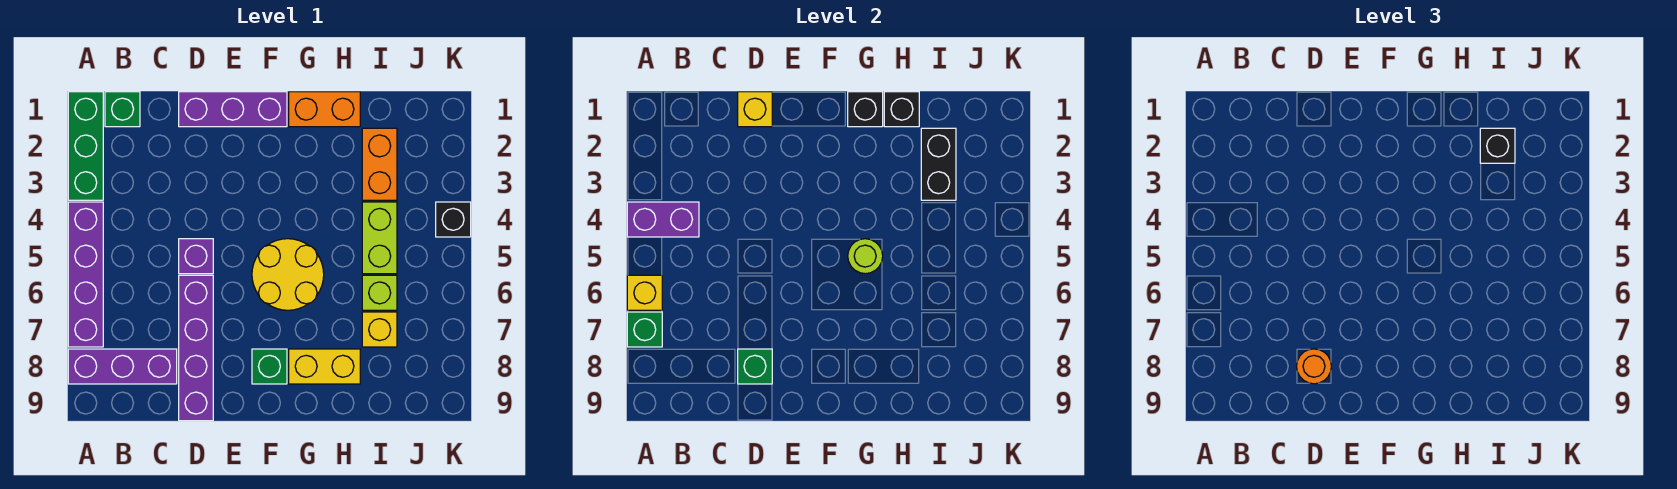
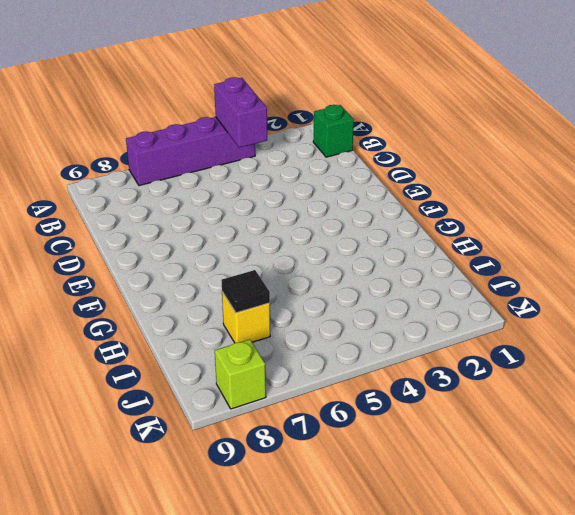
black tile I7 level 2 -> none
lime brick K8 level 1 -> lime brick I6 level 1
none -> green brick A1:A3 level 1
none -> purple brick A8:C8 level 1
none -> purple brick D1:F1 level 1

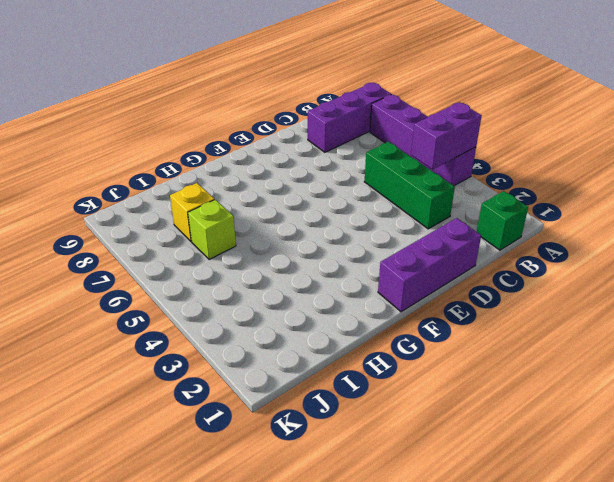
green brick C3:C5 level 1 -> green brick A1:A3 level 1
none -> purple brick D5 level 1
none -> purple brick D6:D9 level 1
none -> yellow round brick F5:G6 level 1

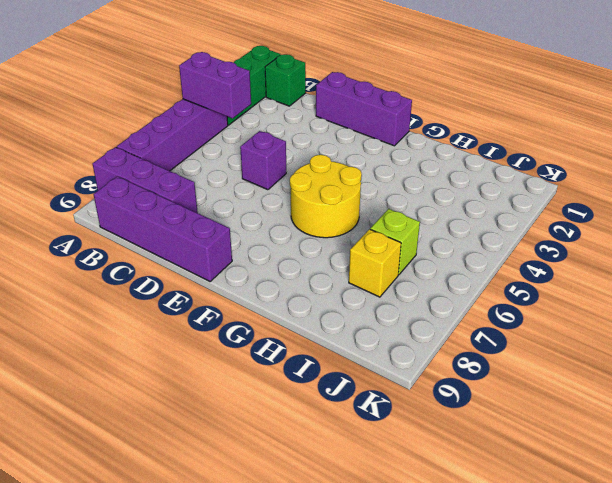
purple brick B9:E9 level 1 -> purple brick D6:D9 level 1
none -> green brick F8 level 1
none -> orange brick G1:H1 level 1
none -> yellow brick G8:H8 level 1

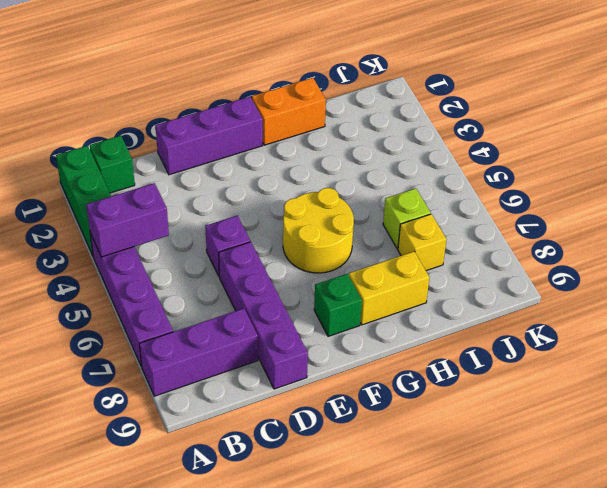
none -> orange brick I2:I3 level 1
none -> lime brick I4:I5 level 1
none -> black brick K4 level 1

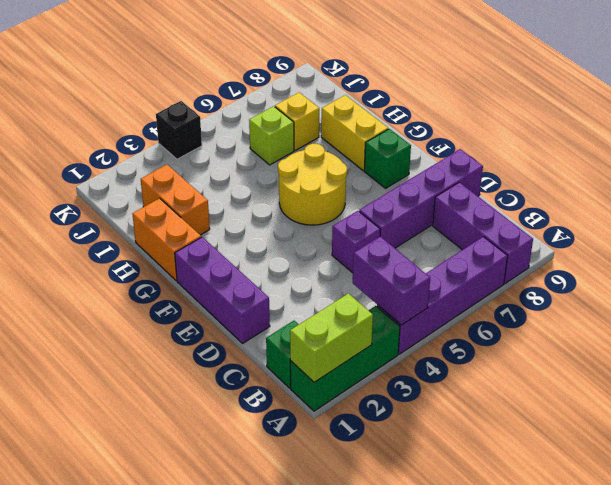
lime brick A1:A2 level 2 -> lime brick I4:I5 level 1
orange brick H2:I2 level 1 -> orange brick I2:I3 level 1
none -> yellow brick A6 level 2
none -> green brick A7 level 2
none -> yellow brick D1 level 2

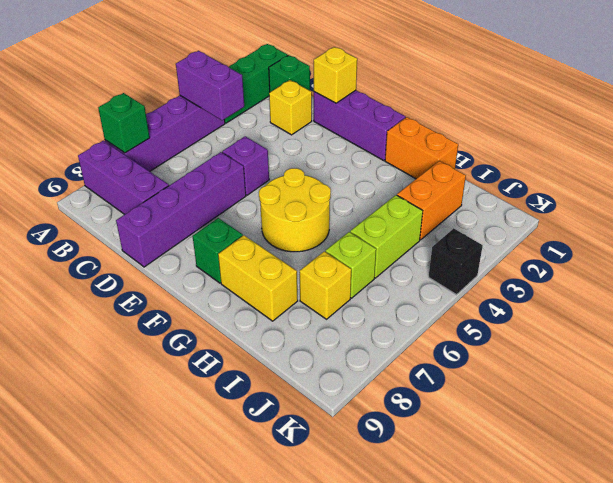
yellow brick C2 level 1 -> yellow brick A6 level 2
none -> green brick D8 level 2
none -> black brick G1 level 2
none -> lime round brick G5 level 2

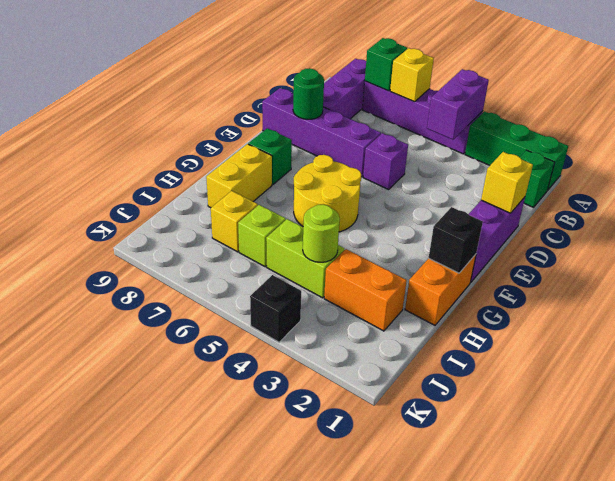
green round brick D8 level 2 -> green brick D8 level 2
lime round brick I4 level 2 -> lime round brick G5 level 2
none -> black brick H1 level 2
none -> black brick I2:I3 level 2
none -> orange round brick D8 level 3

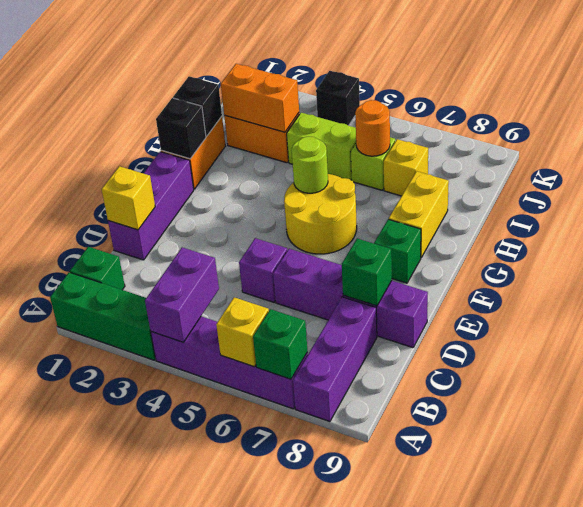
orange brick I2:I3 level 2 -> black brick I2:I3 level 2
orange round brick I6 level 2 -> orange round brick D8 level 3
none -> black brick I2 level 3

